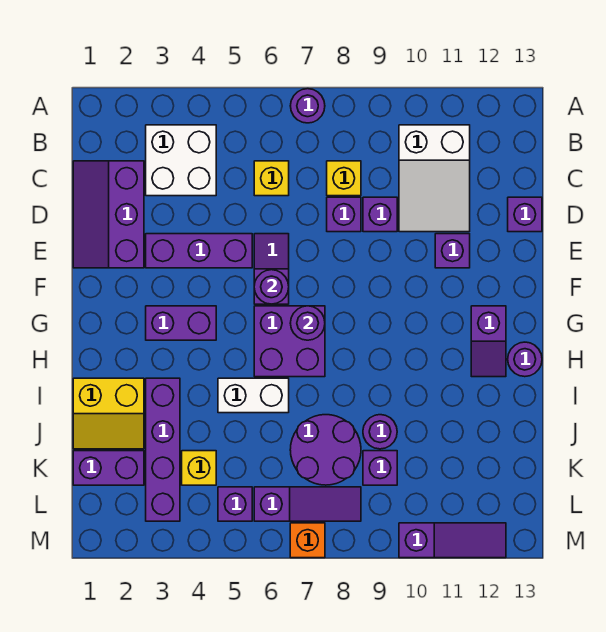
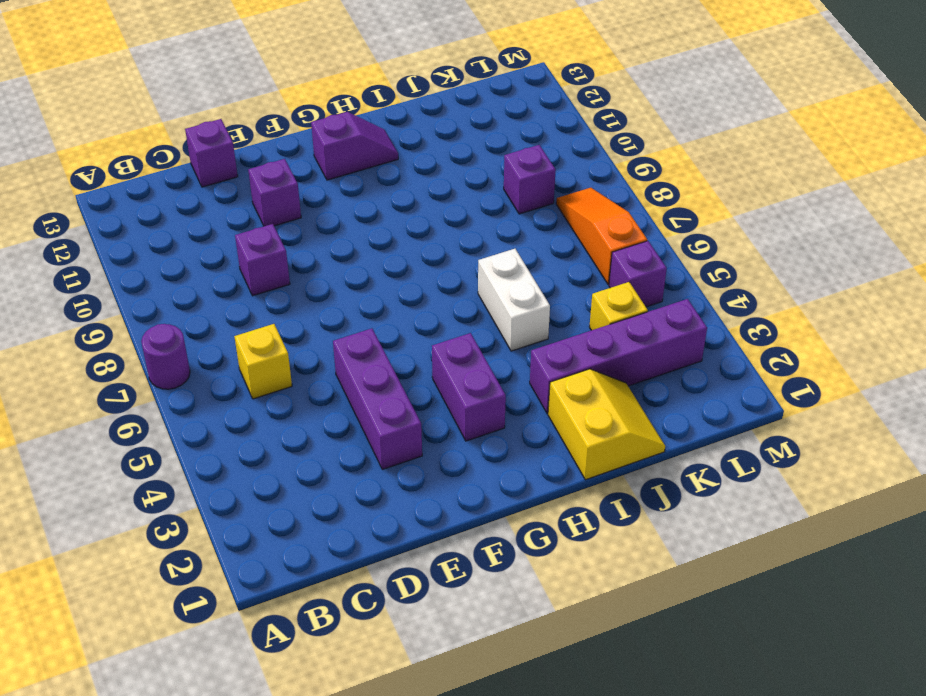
orange slope L6:L8 level 1 top 6 -> purple slope L6:L8 level 1 top 6
none -> white brick B3:C4 level 1
none -> white slope B10:D11 level 1 top B
none -> purple slope C1:E2 level 1 top 2
none -> yellow brick C8 level 1

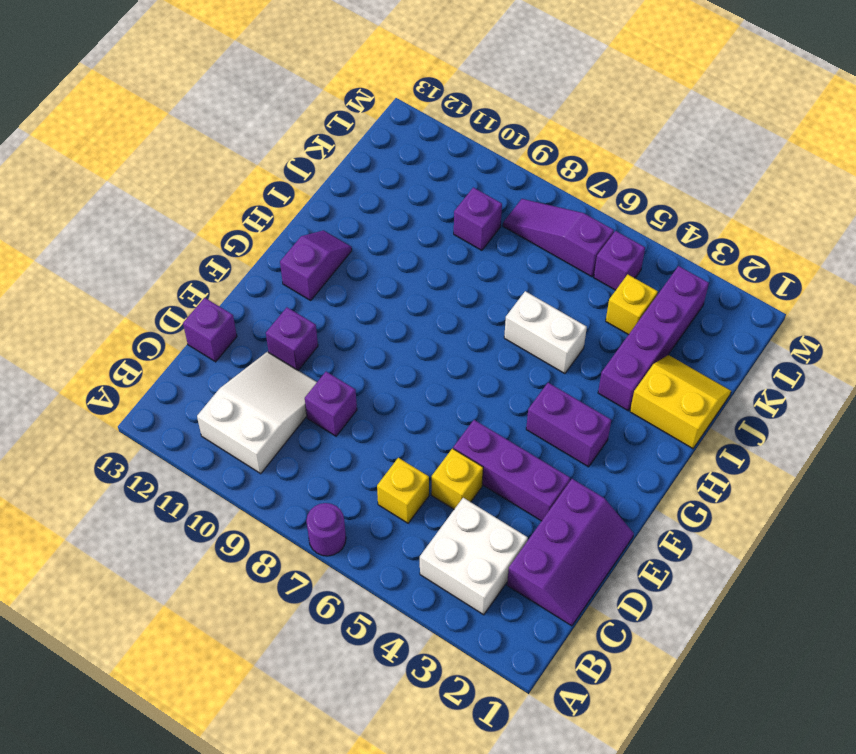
yellow brick D5 level 1 -> yellow brick C8 level 1
none -> purple brick D8 level 1
none -> purple slope E6:F6 level 1 top F
none -> purple brick G6:H7 level 1
none -> purple round brick H13 level 1

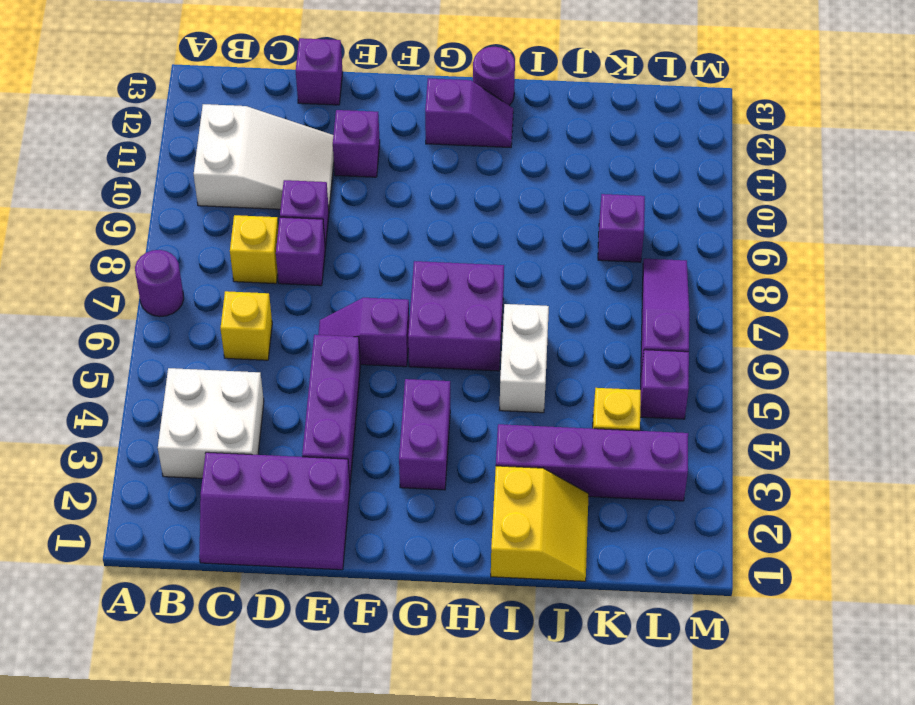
none -> purple round brick J7:K8 level 1
none -> purple round brick J9 level 1
none -> purple brick K1:K2 level 1
none -> orange brick M7 level 1

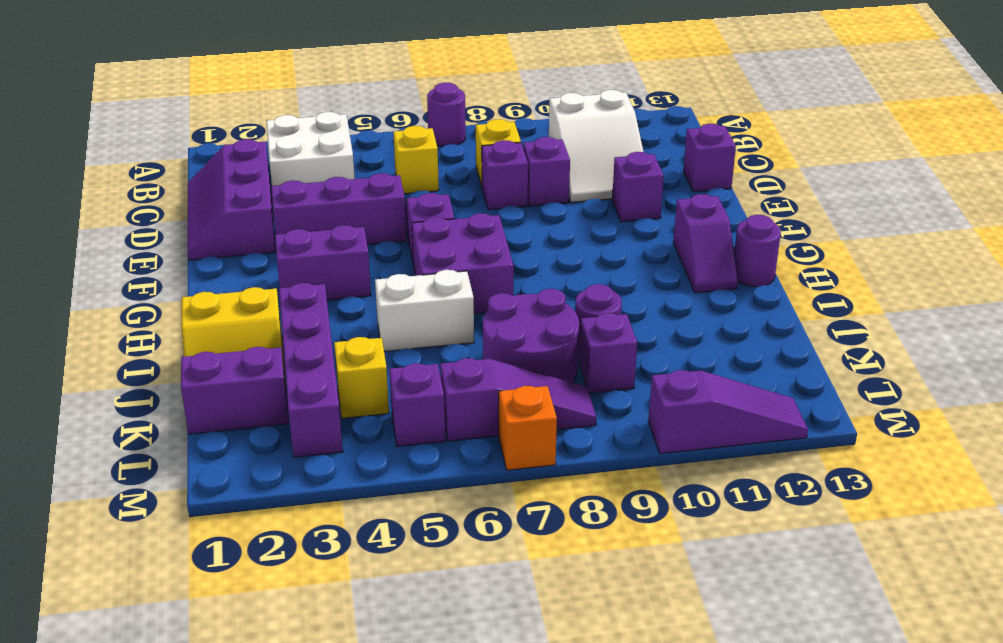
none -> purple round brick F6 level 2
none -> purple round brick G7 level 2

